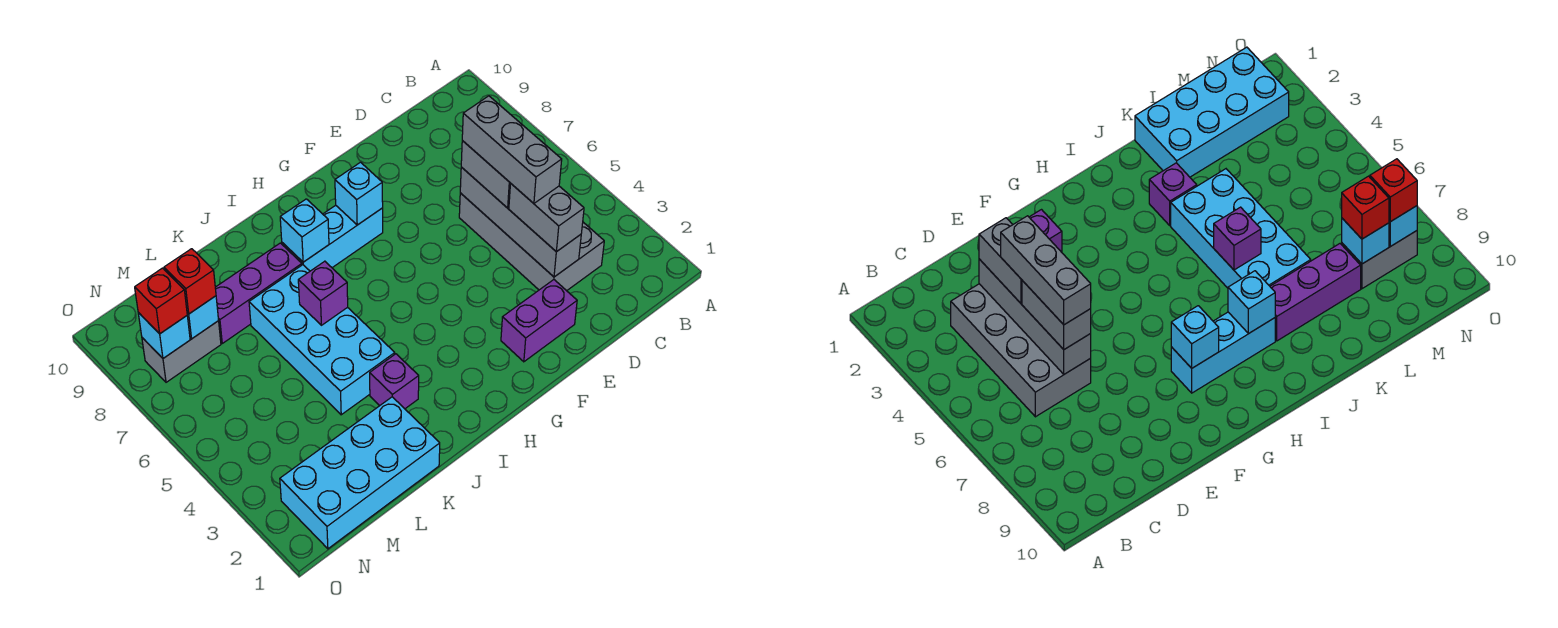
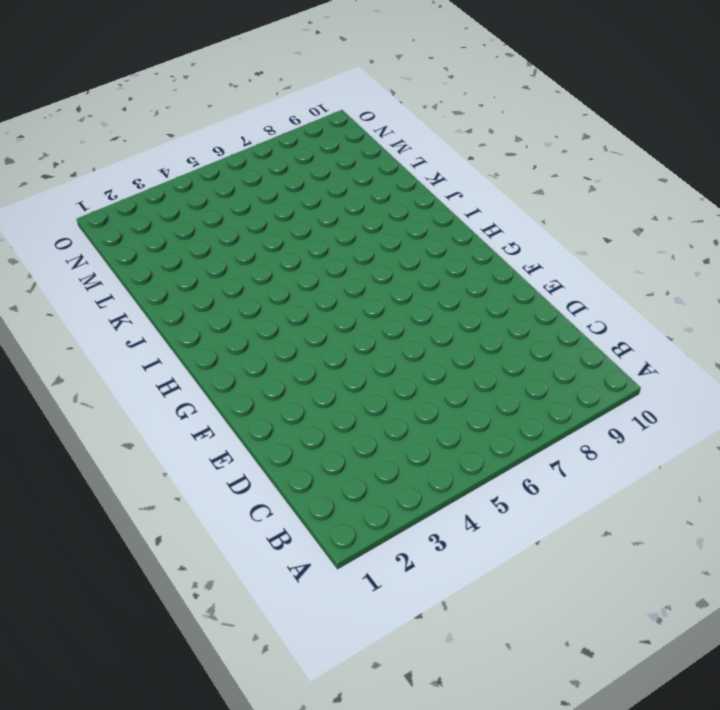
none -> grey brick C3:D6 level 1
none -> purple brick E2:F2 level 1
none -> cyan brick G8:I8 level 1

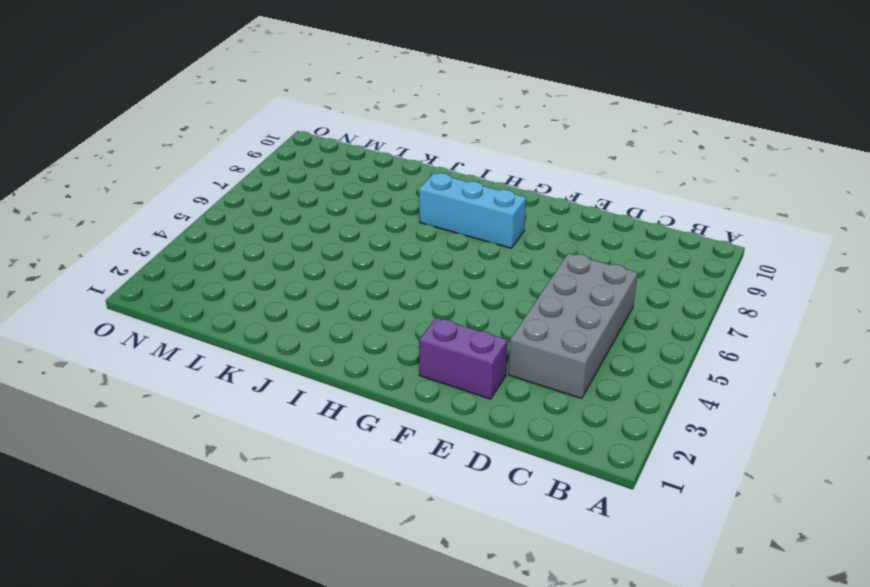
none -> purple brick J3 level 1
none -> cyan brick J4:K7 level 1
none -> purple brick J8:L8 level 1

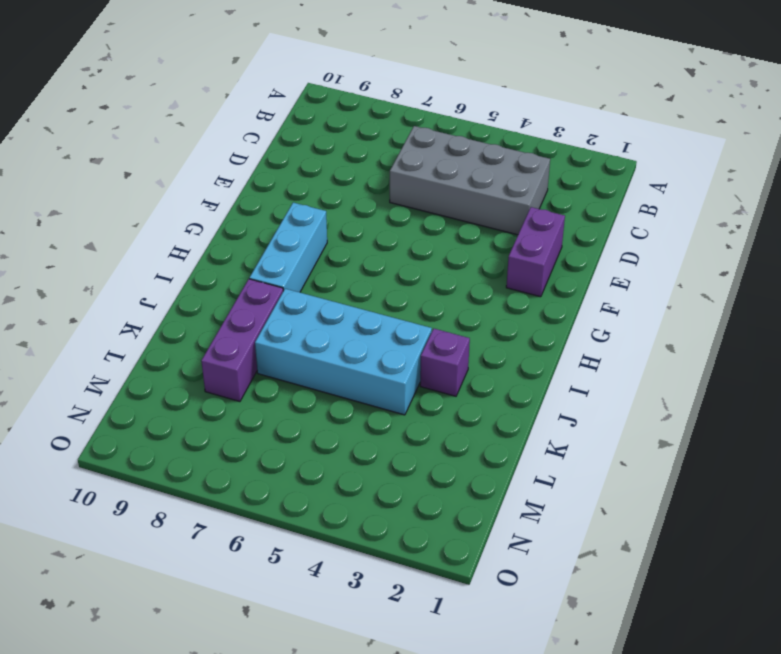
none -> cyan brick K1:N2 level 1
none -> grey brick M8:N8 level 1
none -> grey brick D3:D6 level 2

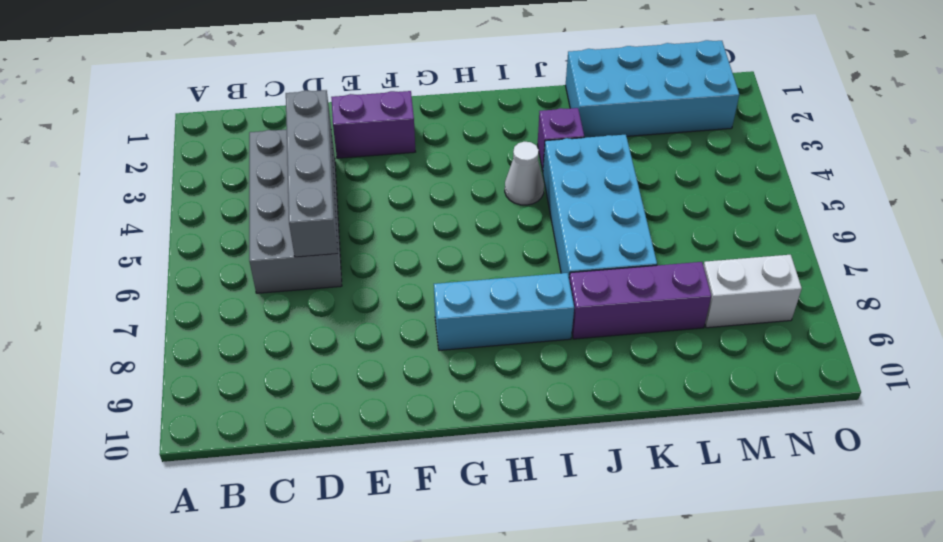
white cone I4 level 1 -> none
white brick M8:N8 level 1 -> grey brick M8:N8 level 1
none -> cyan brick G8 level 2
none -> cyan brick I8 level 2
none -> purple brick J6 level 2

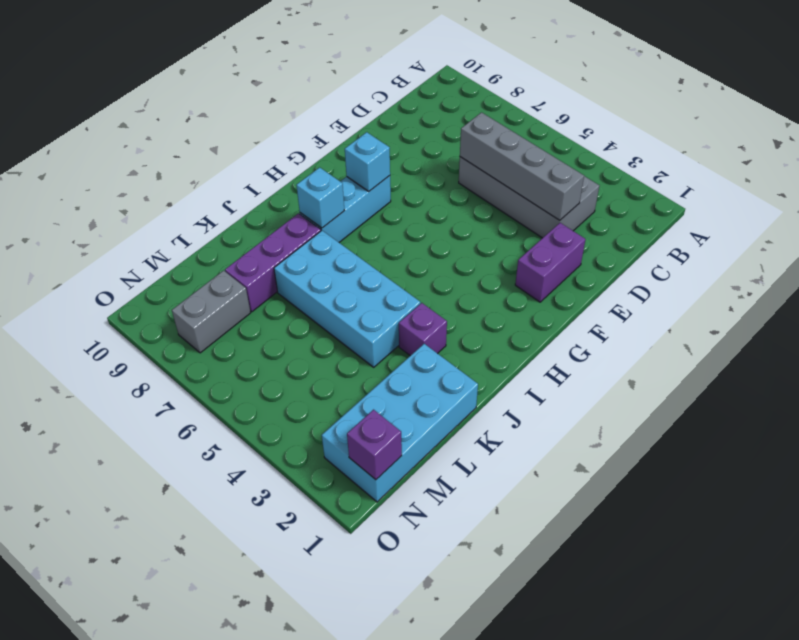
purple brick N1 level 2 -> purple brick J6 level 2
none -> cyan brick M8 level 2
none -> cyan brick N8 level 2
none -> grey brick D3:D4 level 3

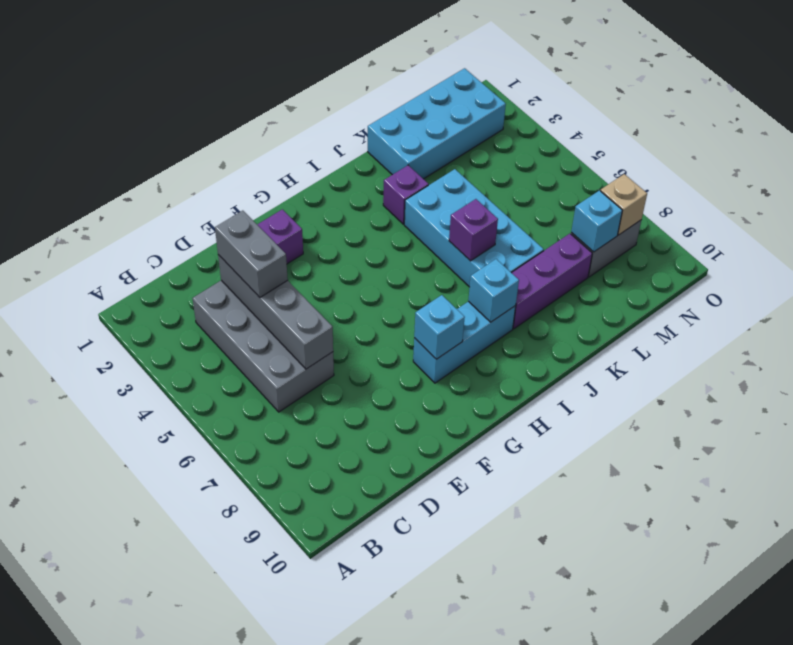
tan brick N8 level 2 -> cyan brick N8 level 2
none -> grey brick D5:D6 level 3
none -> red brick M8 level 3
none -> red brick N8 level 3

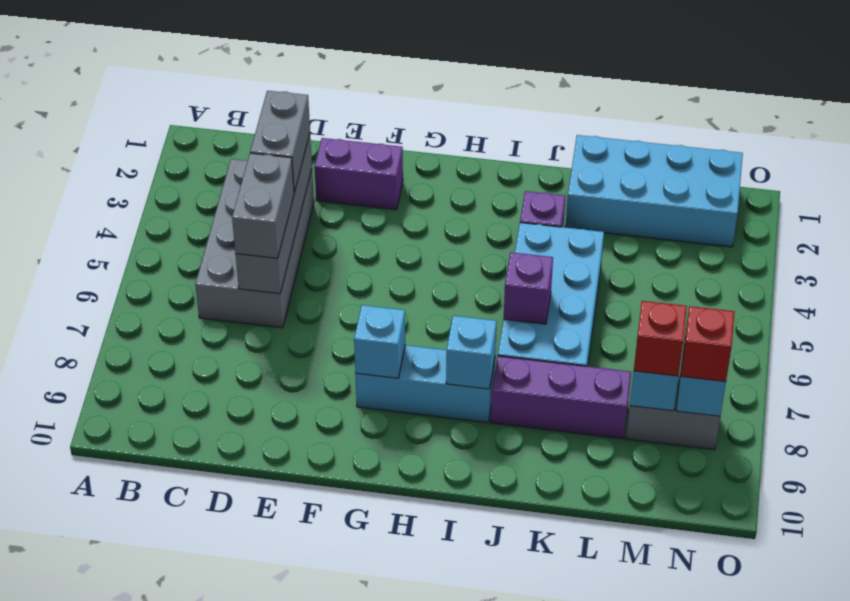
none -> grey brick D4:D6 level 4

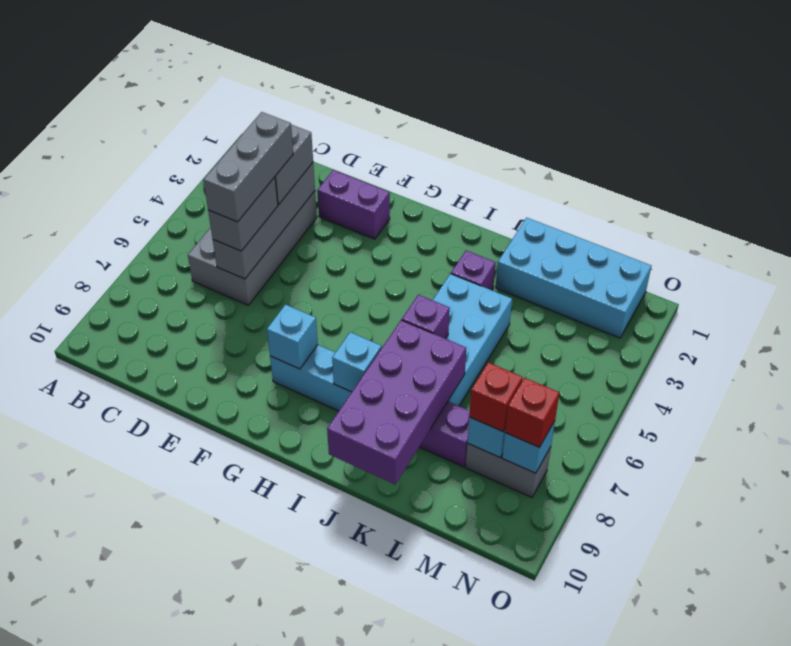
purple brick J7:K10 level 2 -> none

